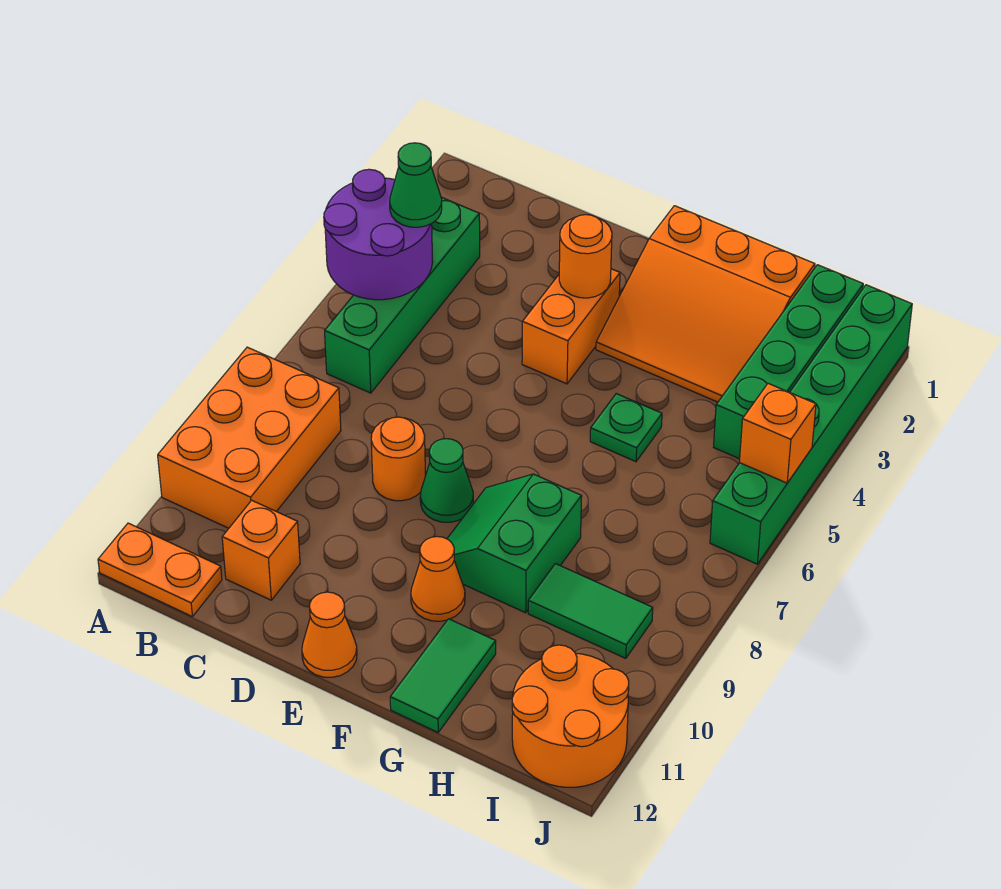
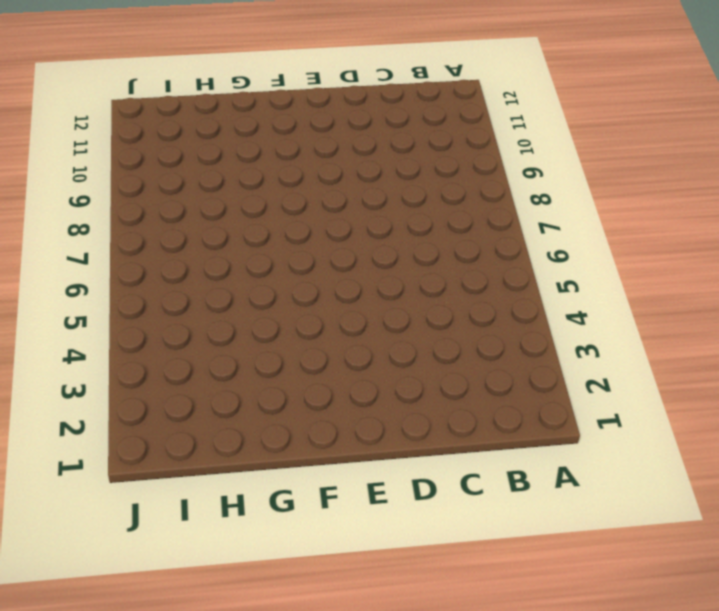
none -> orange brick A8:B10 level 1
none -> orange plate A12:B12 level 1
none -> green brick B3:B6 level 1

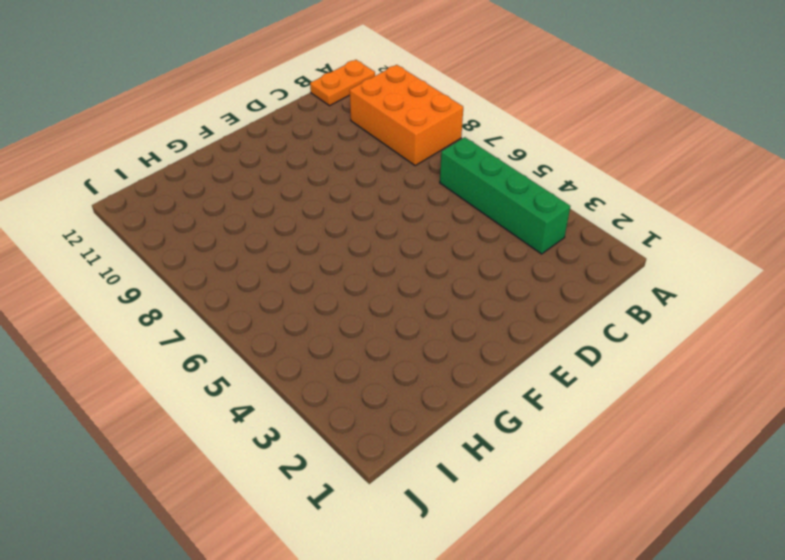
none -> orange brick C11 level 1
none -> orange round brick D8 level 1
none -> orange brick E3:E4 level 1

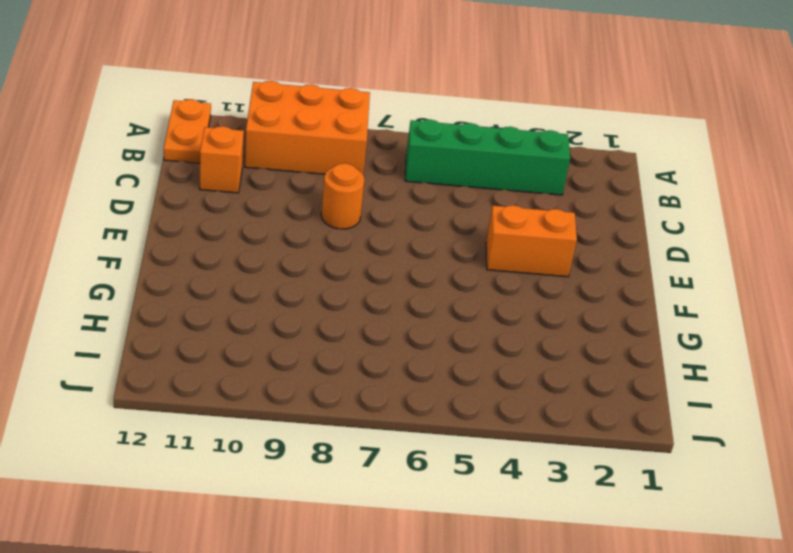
none -> green cone E8 level 1
none -> orange cone E12 level 1
none -> orange slope F1:H3 level 1 top 1

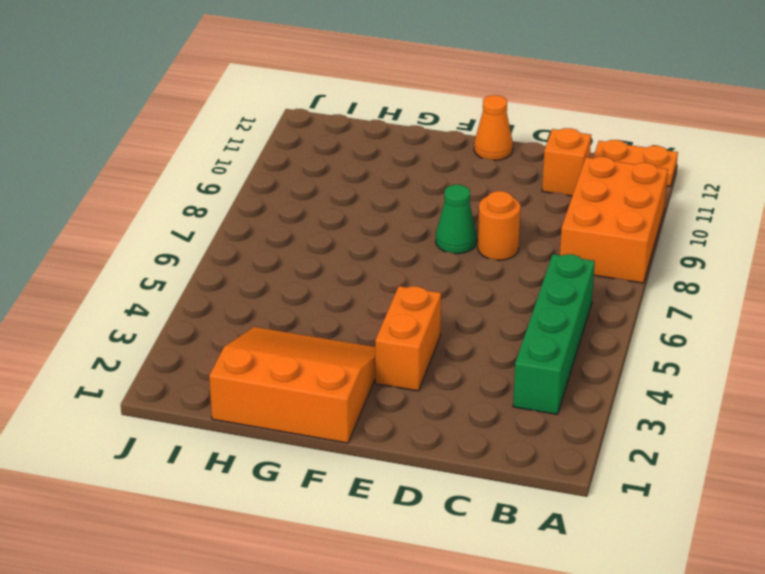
none -> green slope F8:G9 level 1 top G
none -> orange cone F10 level 1
none -> green plate G5 level 1

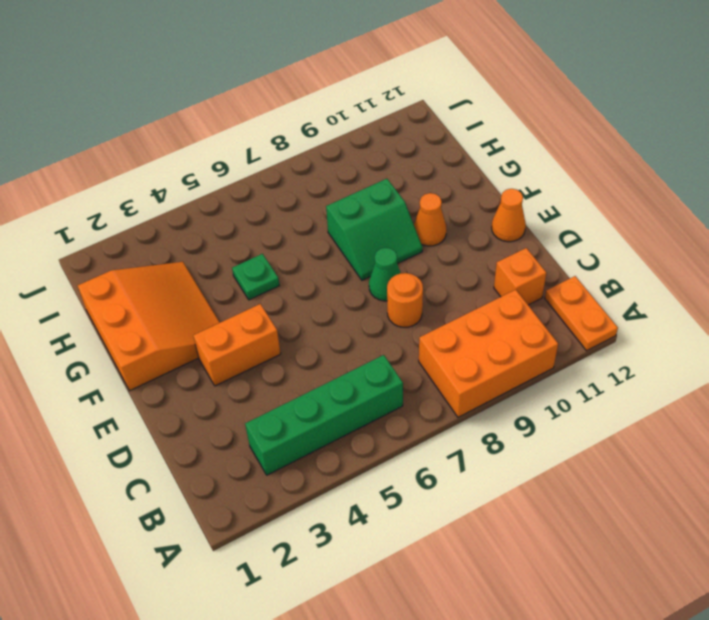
none -> green tile G11:G12 level 1
none -> green tile H9:I9 level 1
none -> green brick I1:I4 level 1

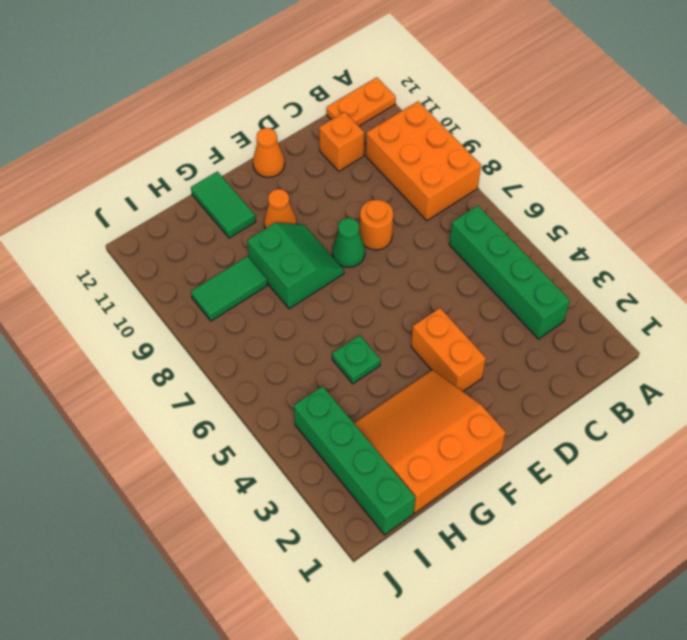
none -> orange round brick I11:J12 level 1
none -> green brick J1:J6 level 1
none -> purple round brick A4:B5 level 2

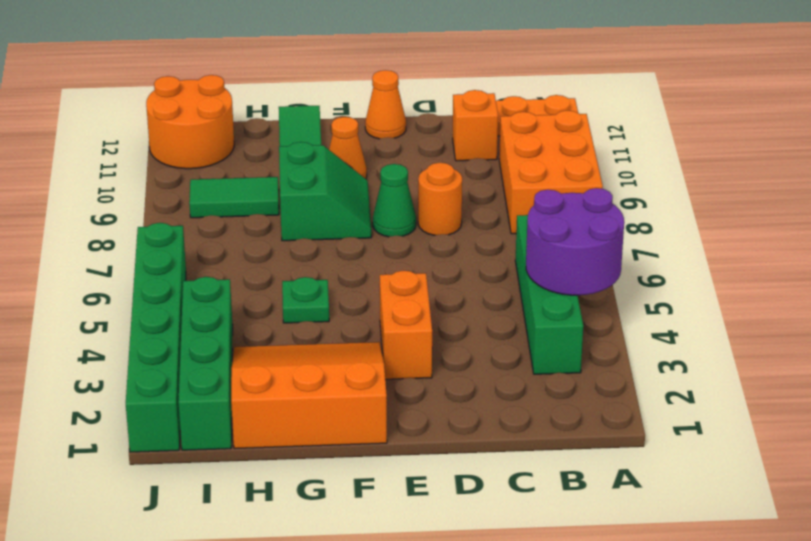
none -> orange round brick E3 level 2
none -> orange brick J5 level 2
none -> green cone B4 level 3

